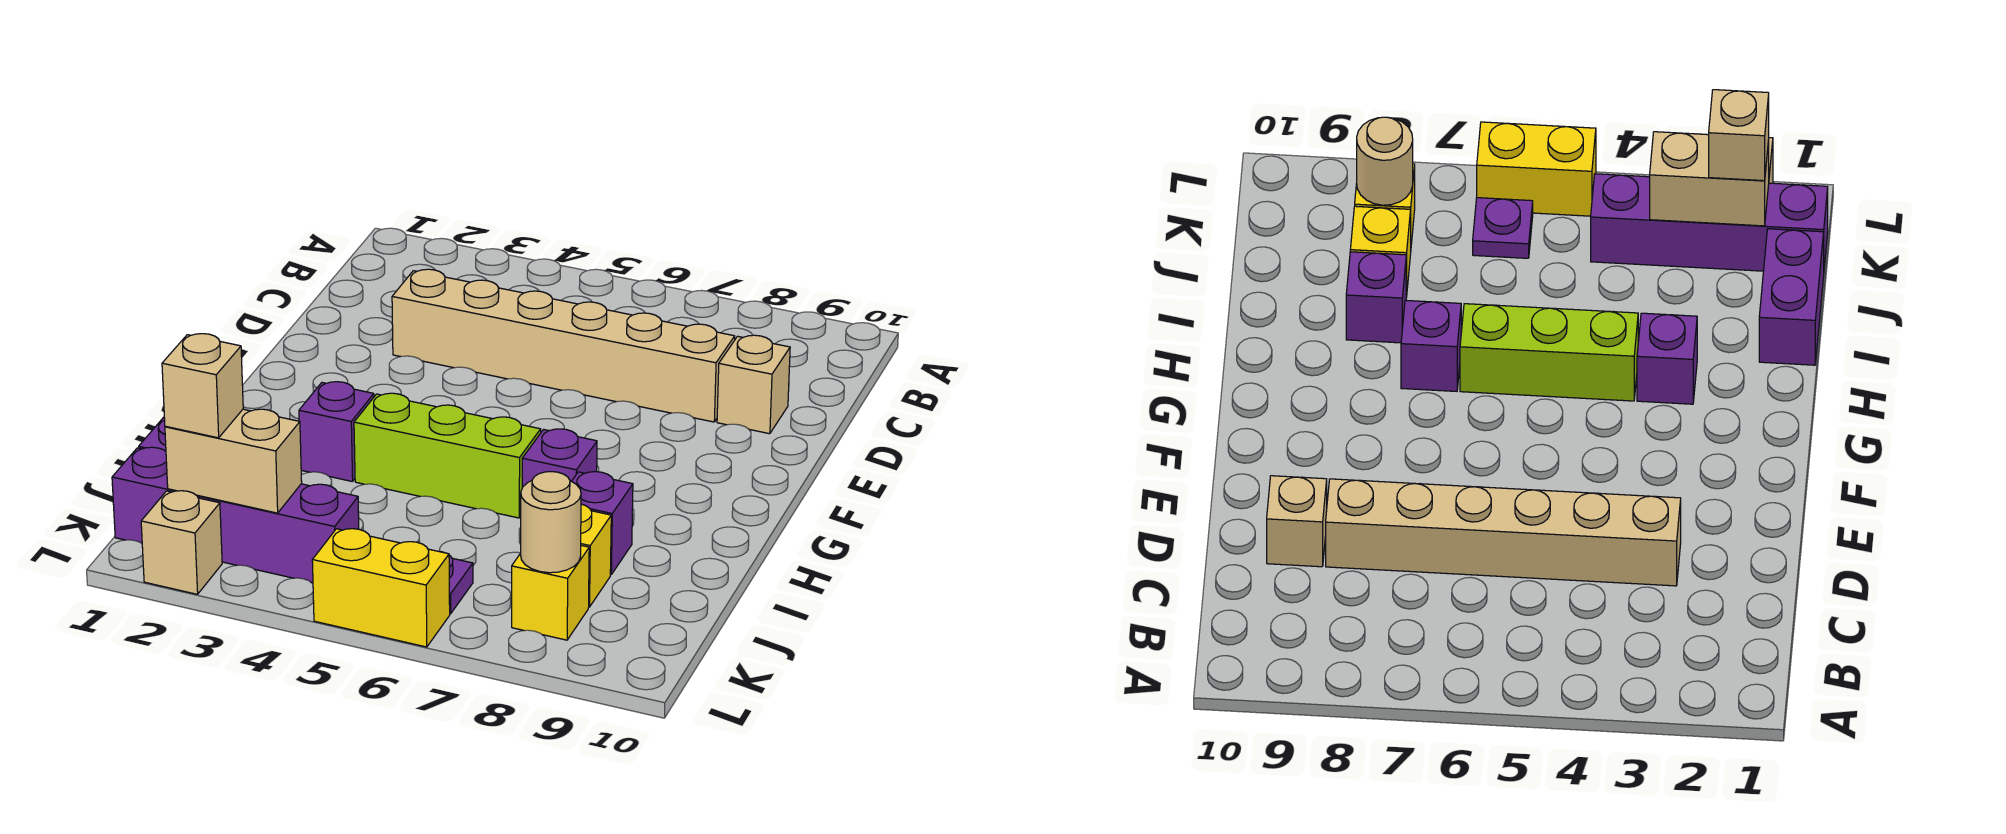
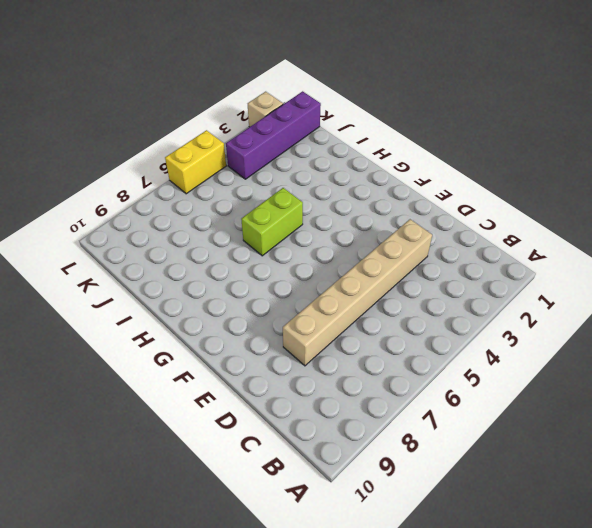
lime brick H5:H6 level 1 -> lime brick H4:H6 level 1
none -> tan brick D9 level 1
none -> purple brick H3 level 1
none -> purple brick H7 level 1

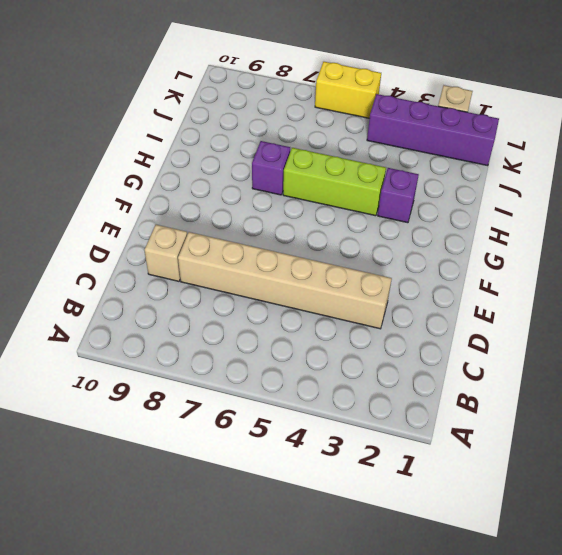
none -> purple brick I1:J1 level 1
none -> purple brick I8 level 1
none -> yellow brick J8 level 1

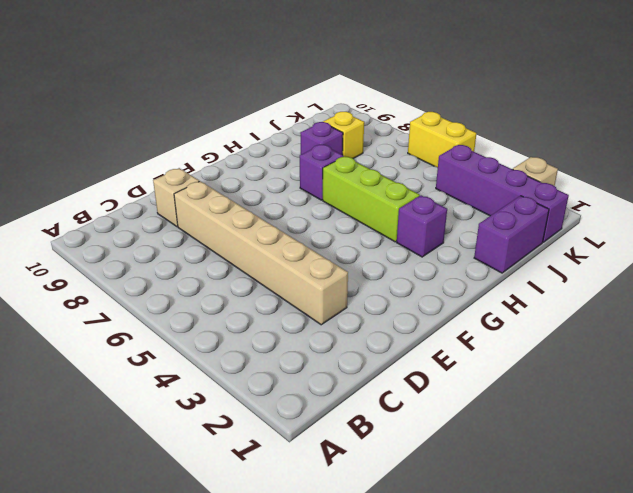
none -> purple plate K6 level 1
none -> yellow brick K8 level 1
none -> tan brick K2:K3 level 2

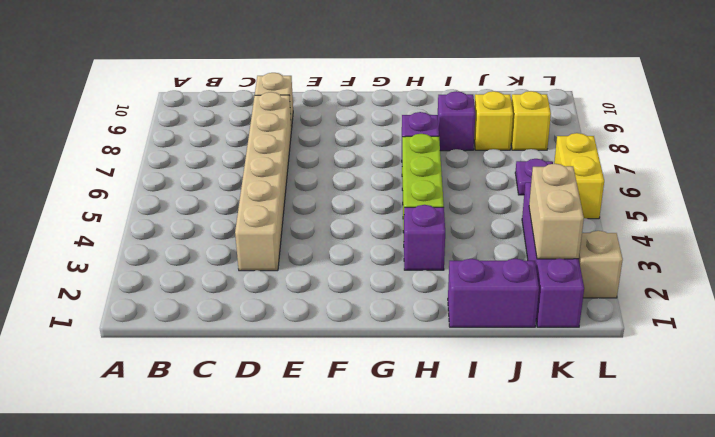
none -> tan round brick K8 level 2
none -> tan brick K2 level 3

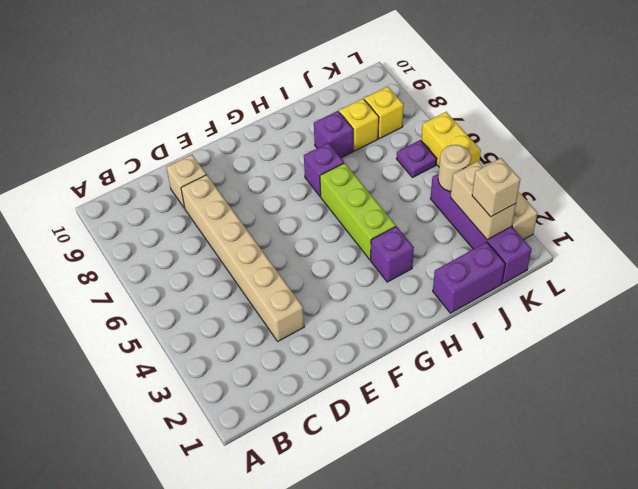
tan round brick K4 level 2 -> tan round brick K8 level 2

